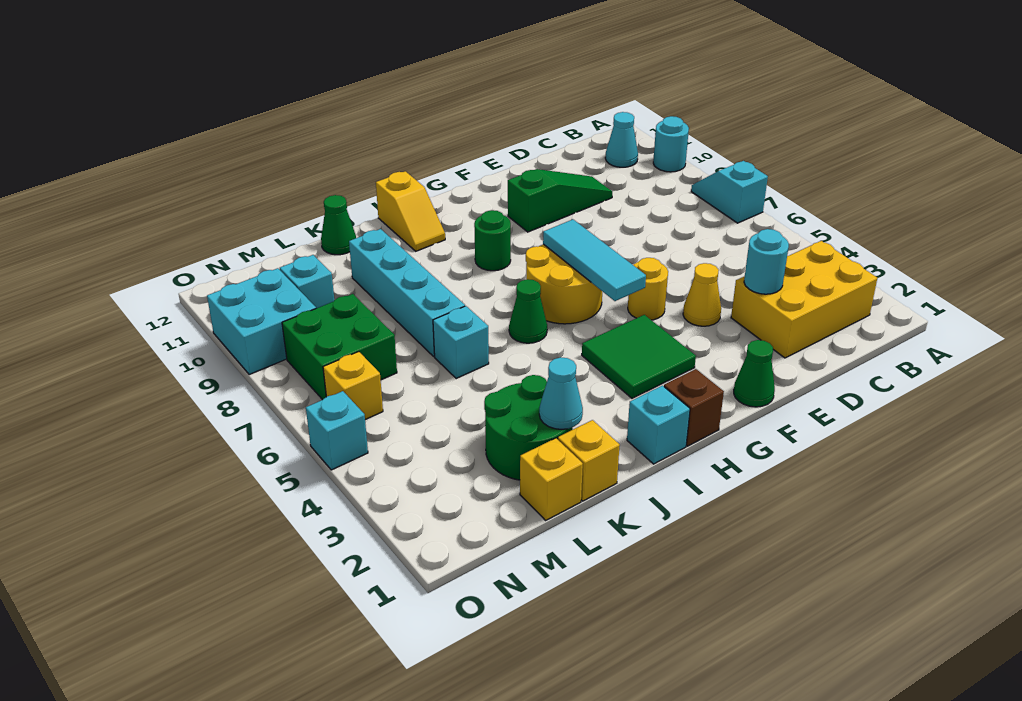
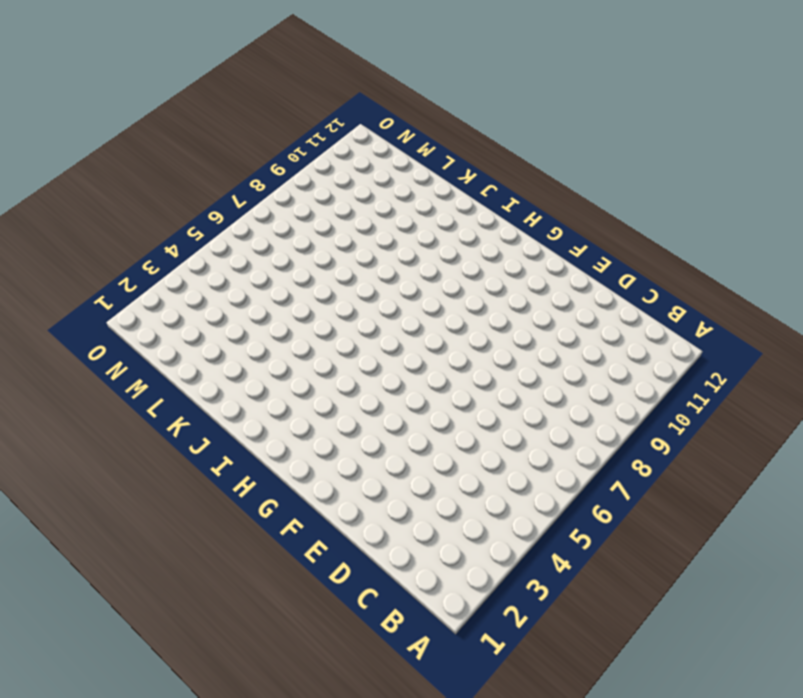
none -> cyan slope A7:A8 level 1 top 7
none -> cyan round brick A10 level 1
none -> yellow brick B2:D3 level 1

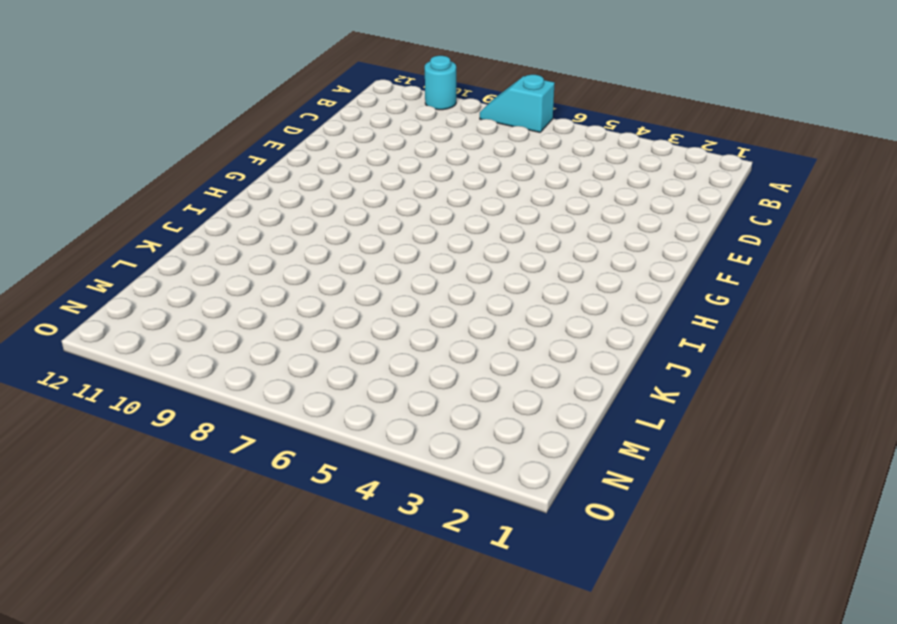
none -> yellow brick B2:D3 level 1
none -> cyan cone B11 level 1
none -> green slope D10:F10 level 1 top F

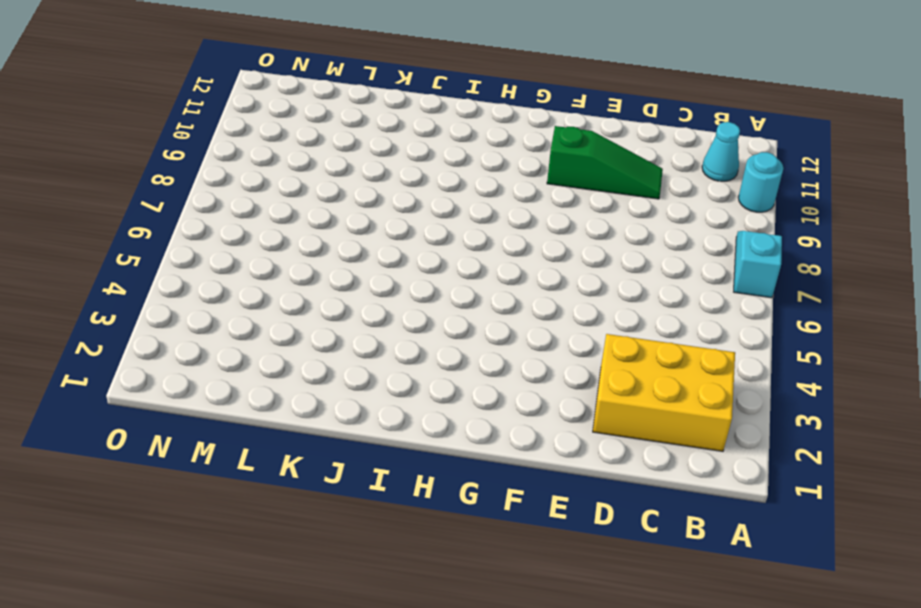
none -> yellow cone E4 level 1
none -> green cone F1 level 1
none -> yellow round brick F5 level 1

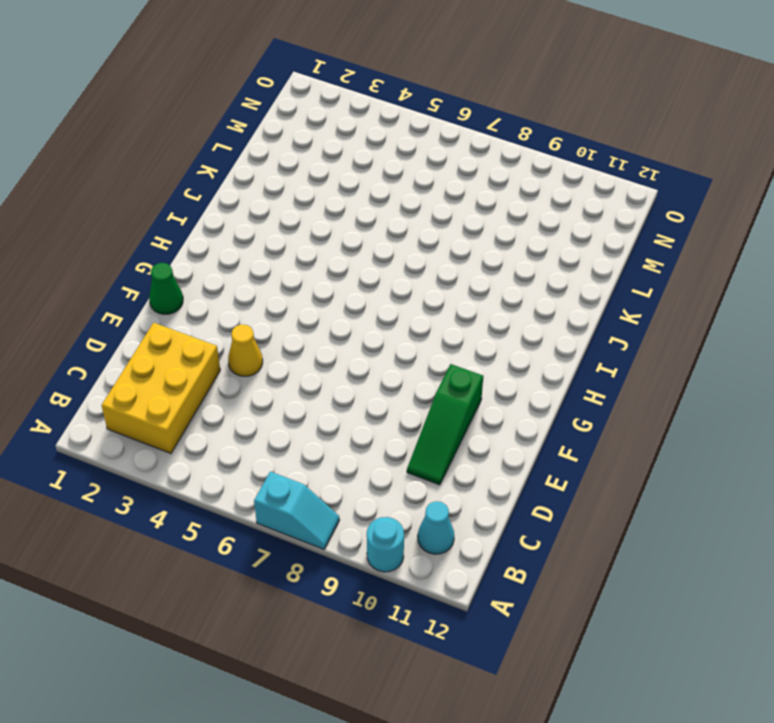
none -> yellow round brick F5 level 1
none -> green tile G3:H4 level 1
none -> yellow round brick G6:H7 level 1

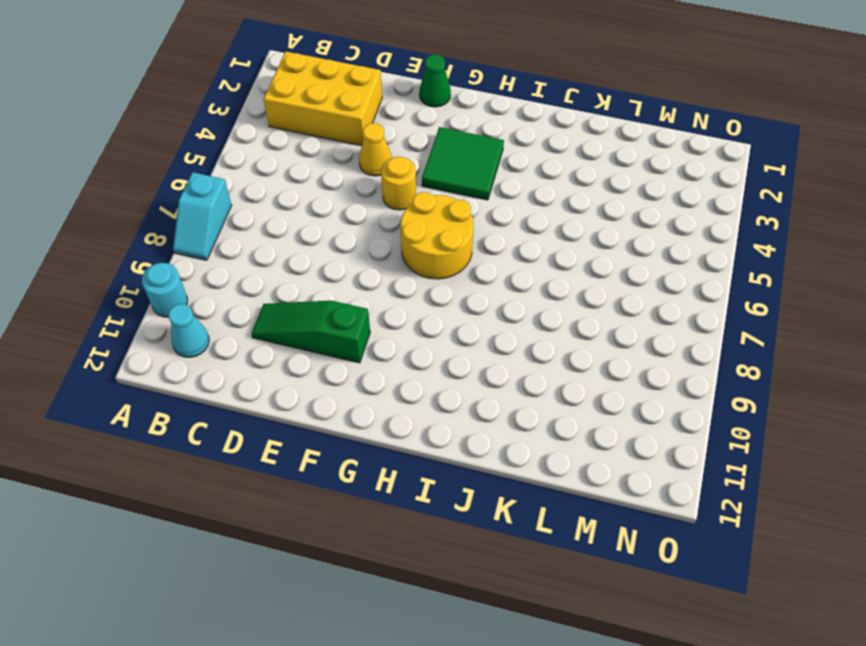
none -> brown brick H1 level 1
none -> green round brick H9 level 1
none -> cyan brick I1 level 1

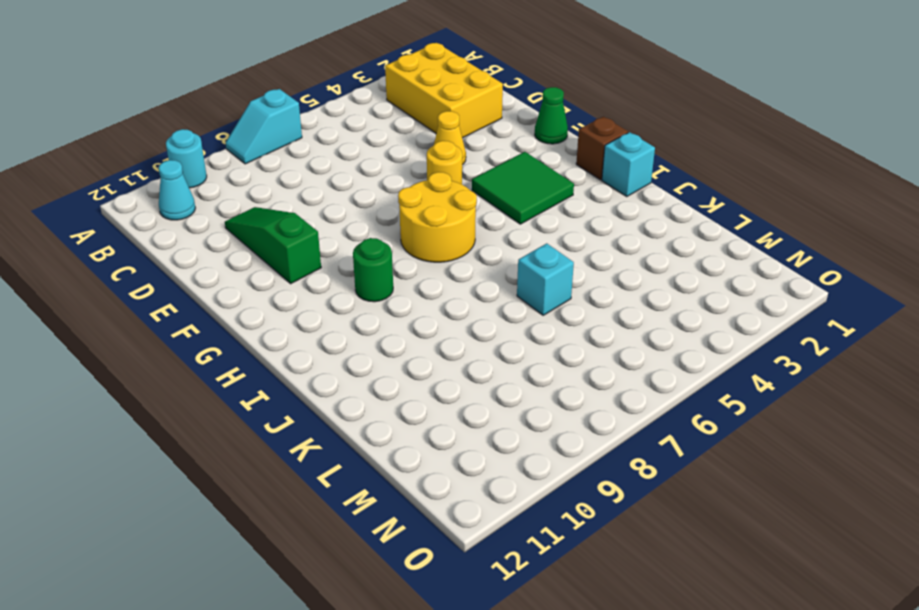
none -> green cone I6 level 1
none -> yellow slope I11:I12 level 1 top 12
none -> yellow brick K1 level 1

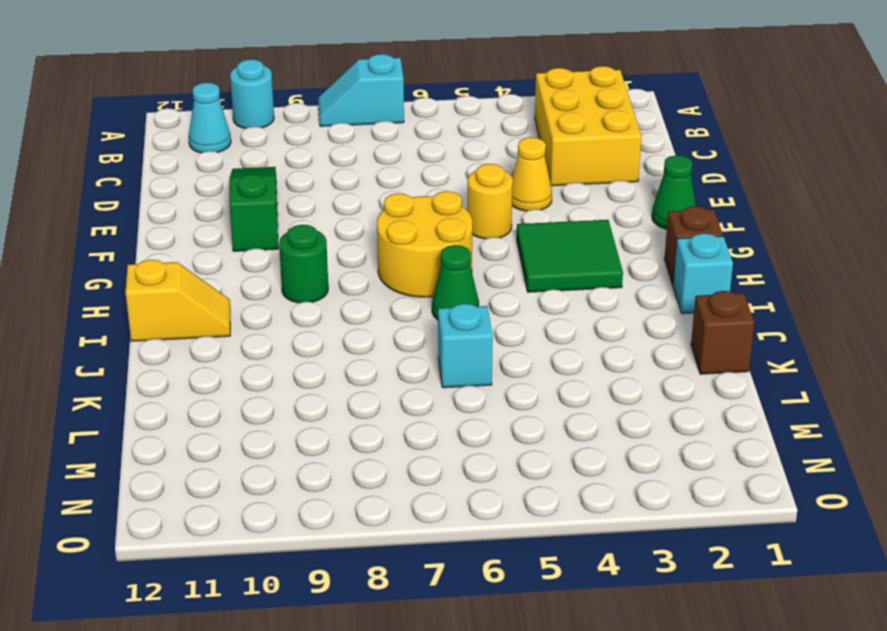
brown brick K1 level 1 -> yellow brick K1 level 1
none -> green round brick K2:L3 level 1
none -> cyan brick K7:K10 level 1
none -> green cone K12 level 1

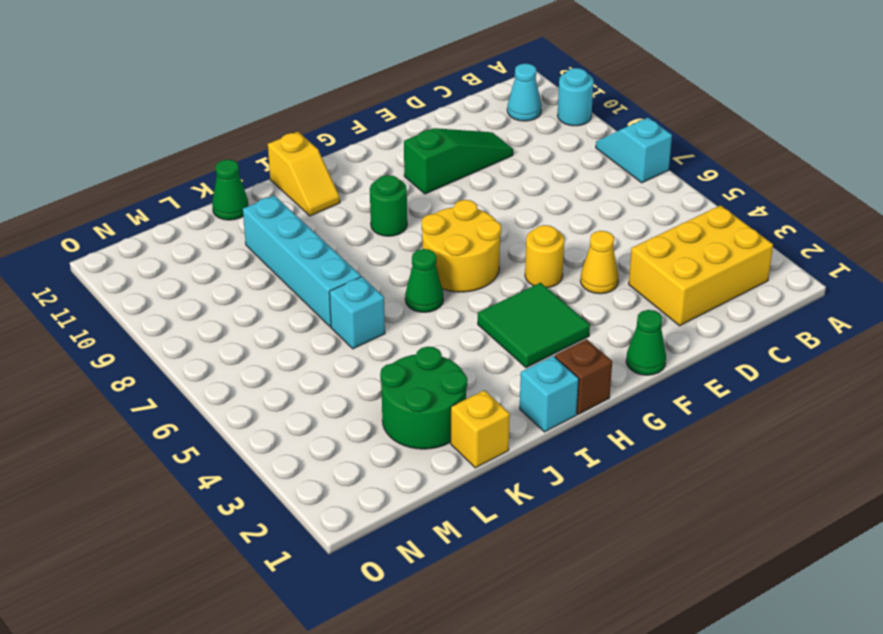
none -> yellow brick L1 level 1
none -> green brick M7:N8 level 1
none -> cyan brick M10 level 1

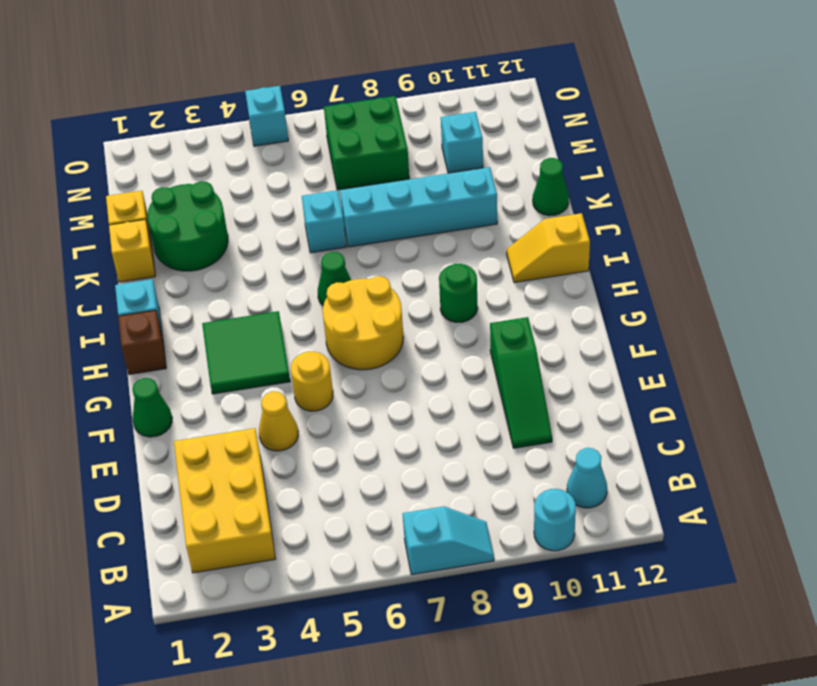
none -> yellow brick N6 level 1
none -> cyan brick N9:O10 level 1
none -> cyan round brick D3 level 2

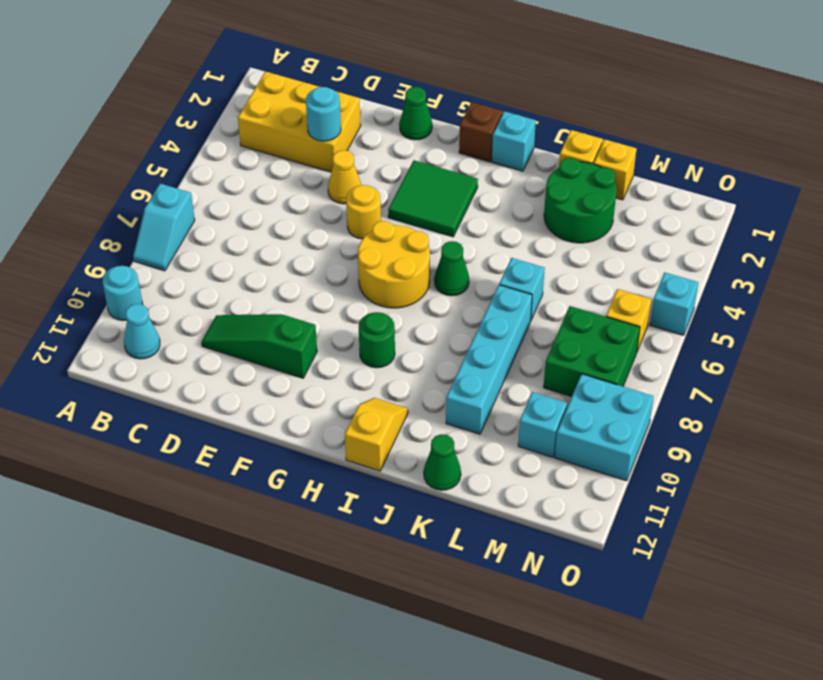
none -> cyan tile G5:G7 level 2
none -> cyan cone K2 level 2

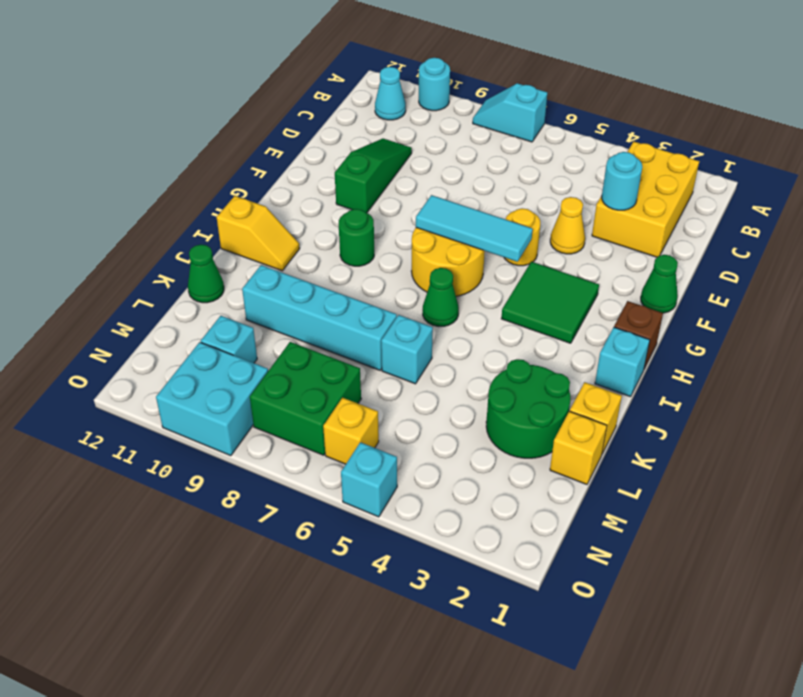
none -> cyan cone K2 level 2

